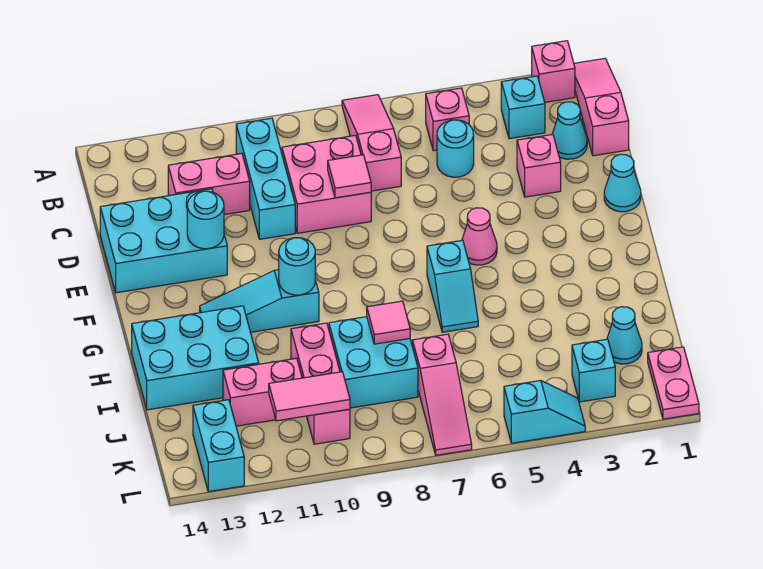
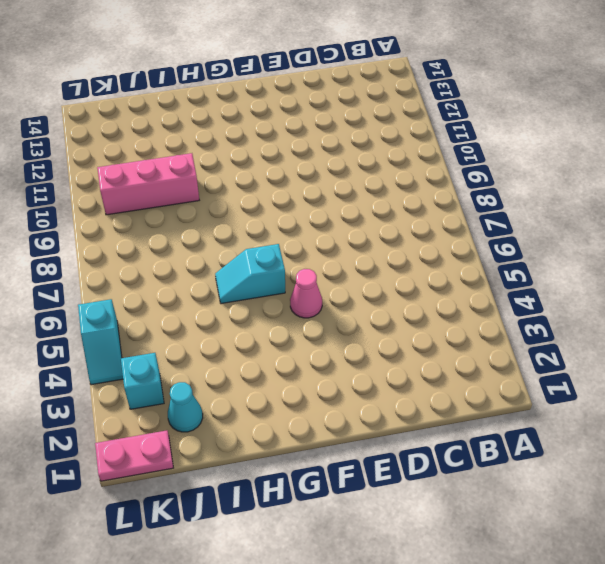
none -> pink slope A1:C1 level 1 top C
none -> pink brick A2 level 1
none -> pink slope A7:C7 level 1 top C
none -> cyan brick B3 level 1

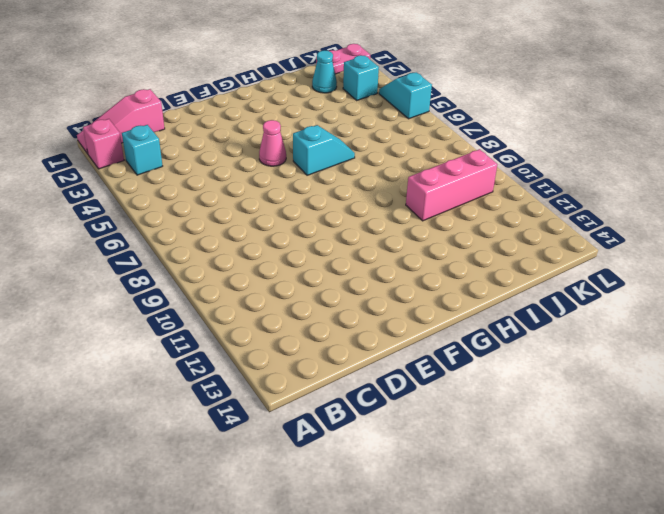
none -> pink slope A7:C7 level 1 top C
none -> pink brick B5 level 1
none -> cyan brick B10:D10 level 1
none -> cyan cone C2 level 1

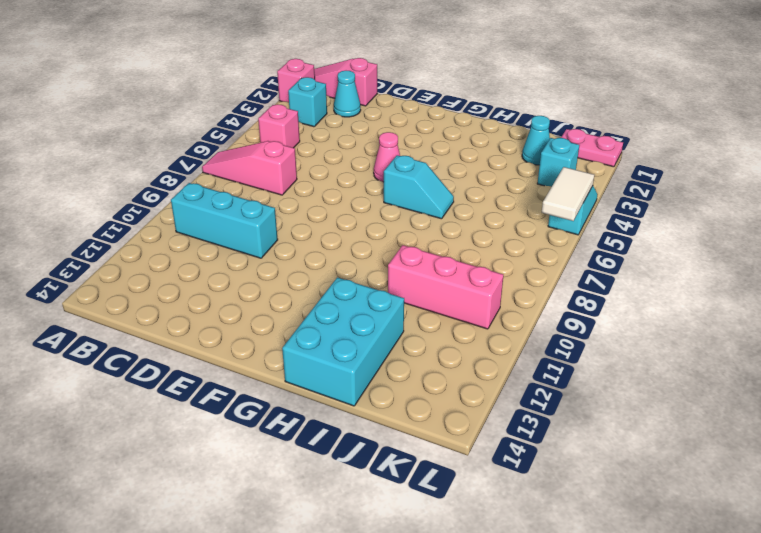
white tile L5:L6 level 2 -> none
none -> cyan round brick C5 level 1
none -> pink brick C8:D9 level 1
none -> pink brick C11:C12 level 1
none -> pink brick D3 level 1

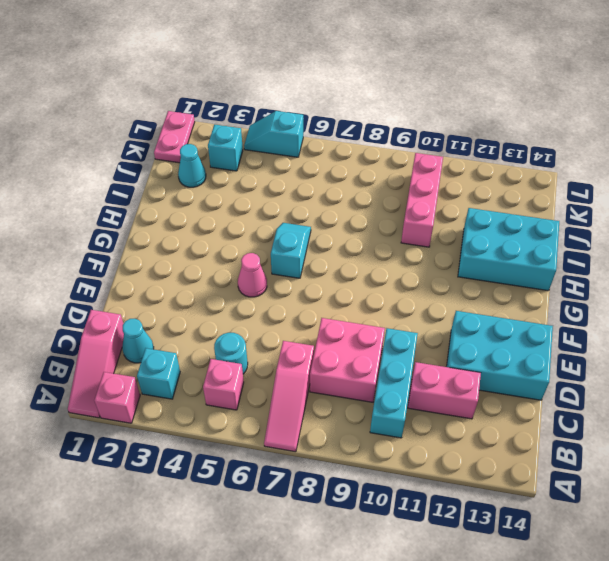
none -> pink brick D3 level 1
none -> cyan cone E1 level 1
none -> cyan slope G10:G12 level 1 top 10
none -> cyan brick I8:J9 level 1

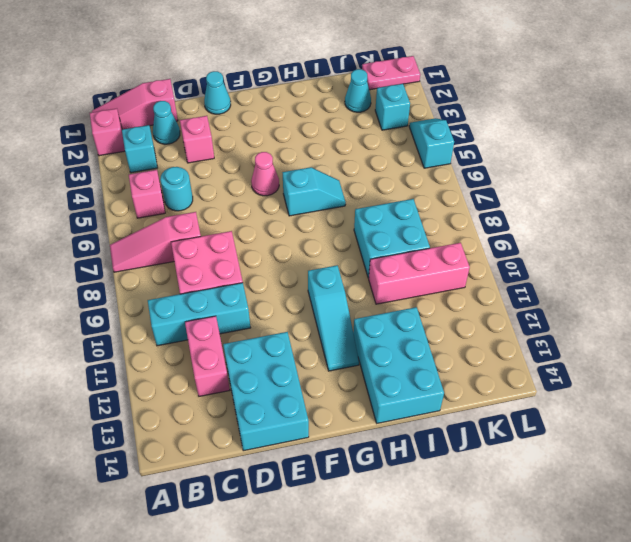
none -> pink slope J7:L7 level 1 top J
none -> pink brick J11:J12 level 1
none -> cyan brick K13:L13 level 1
none -> pink tile D8 level 2

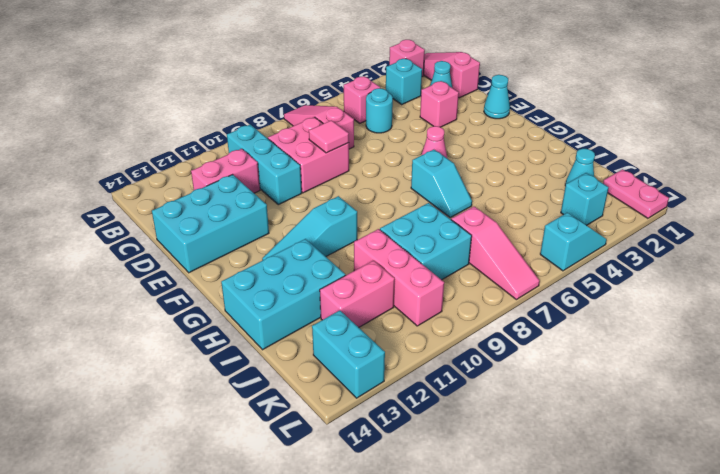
none -> cyan round brick E12 level 2
none -> cyan round brick G10 level 2
none -> pink tile I8 level 2
none -> pink tile K10:K11 level 2

